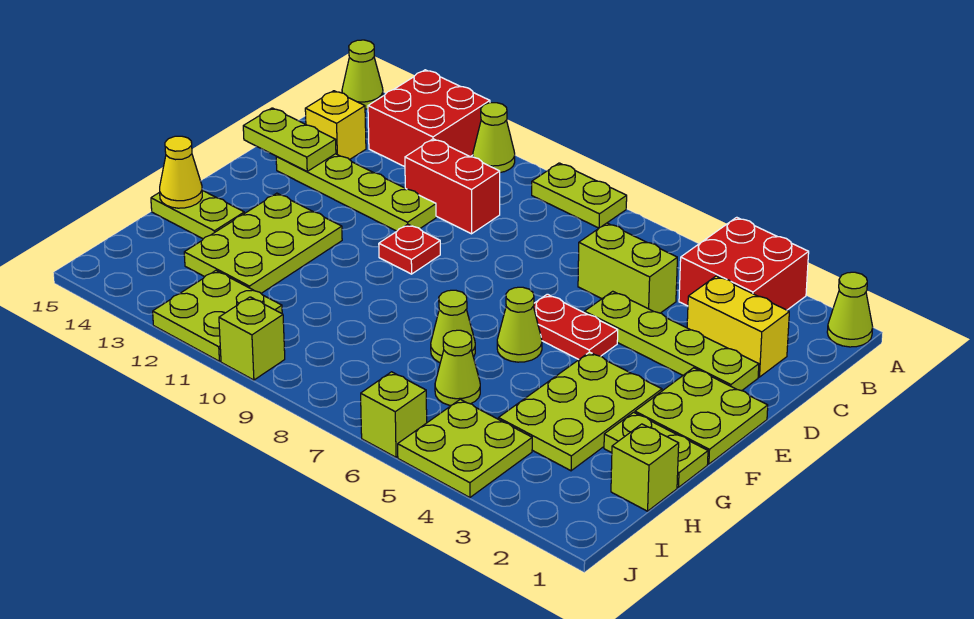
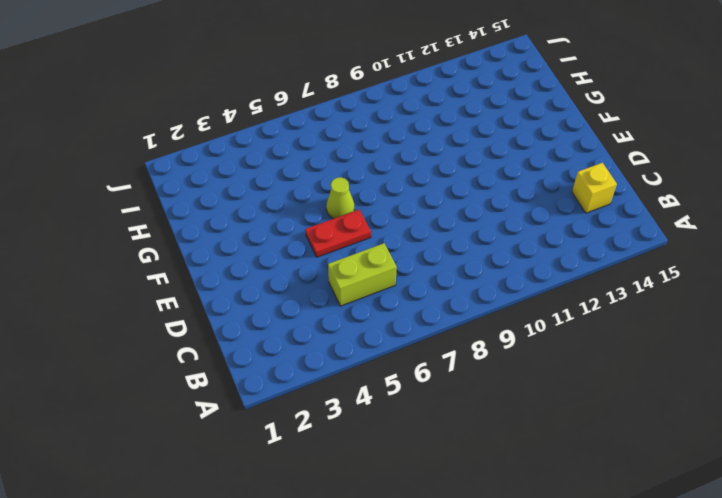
none -> lime cone A1 level 1
none -> red brick A3:B4 level 1
none -> lime plate A8:A9 level 1

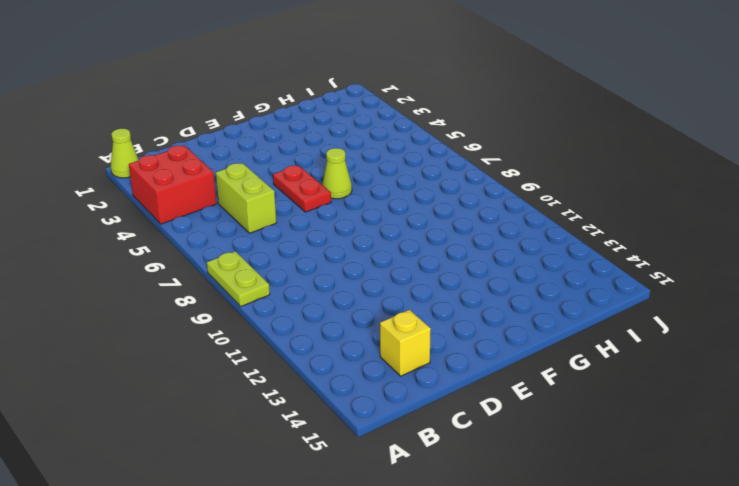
none -> lime cone A11 level 1
none -> red brick A12:B13 level 1
none -> lime cone A15 level 1

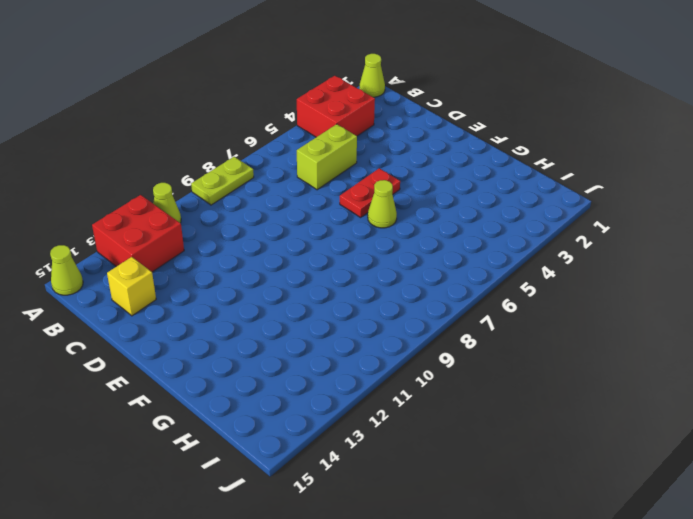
none -> yellow brick C2:C3 level 1
none -> red brick C10:C11 level 1
none -> lime plate D2:D5 level 1

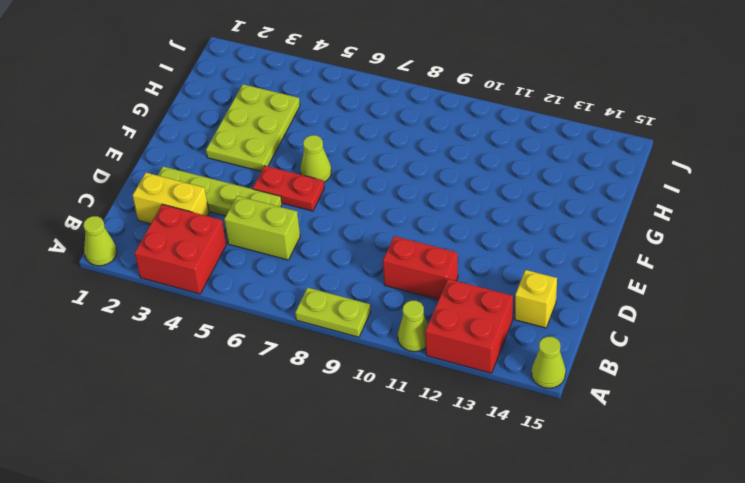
none -> lime plate D11:D14 level 1
none -> lime plate E1:F2 level 1
none -> red plate E10 level 1

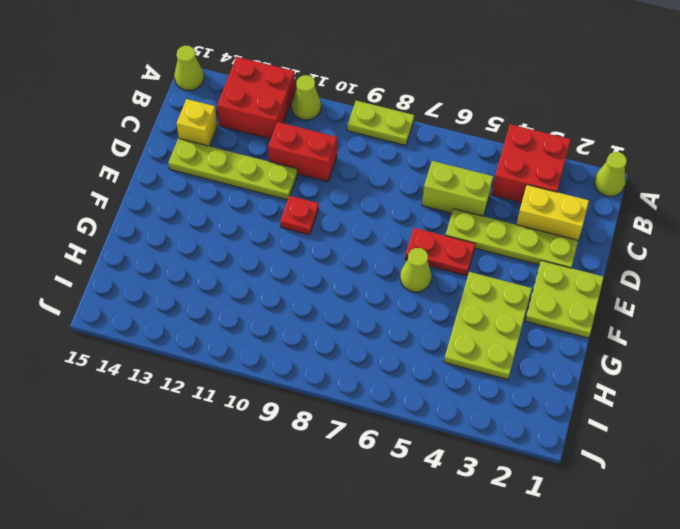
none -> lime plate F12:H13 level 1
none -> lime plate G1:G2 level 1
none -> lime cone G7 level 1

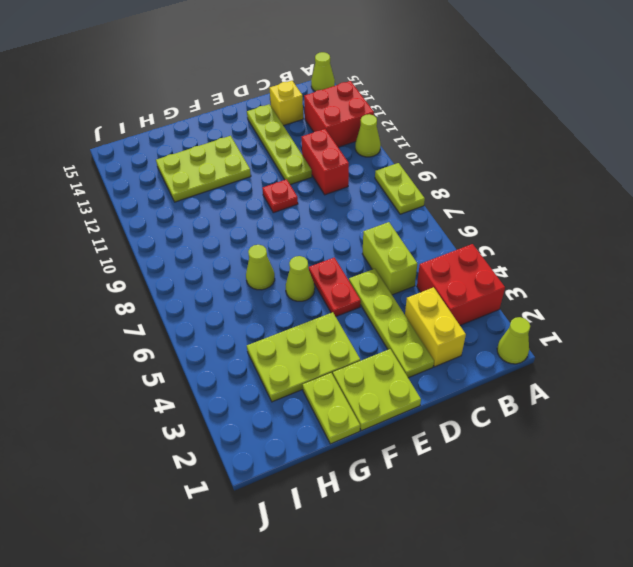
none -> lime plate G14:G15 level 1
none -> lime brick H1 level 1
none -> lime cone H6 level 1

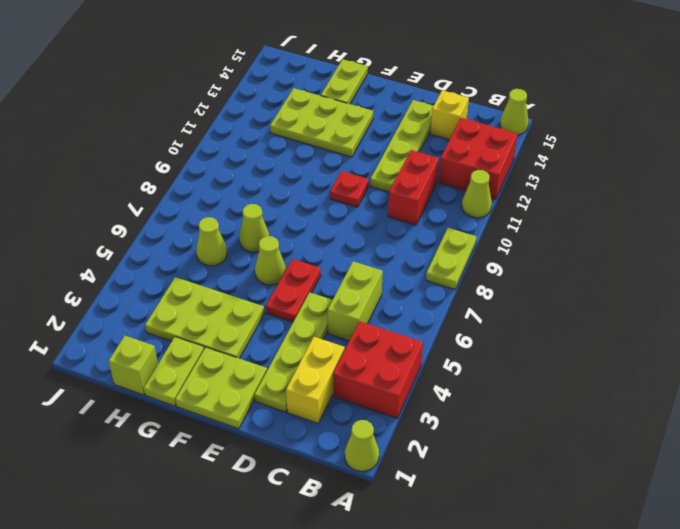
none -> lime plate I4:J5 level 1
none -> lime plate I11:J12 level 1
none -> lime brick J6 level 1

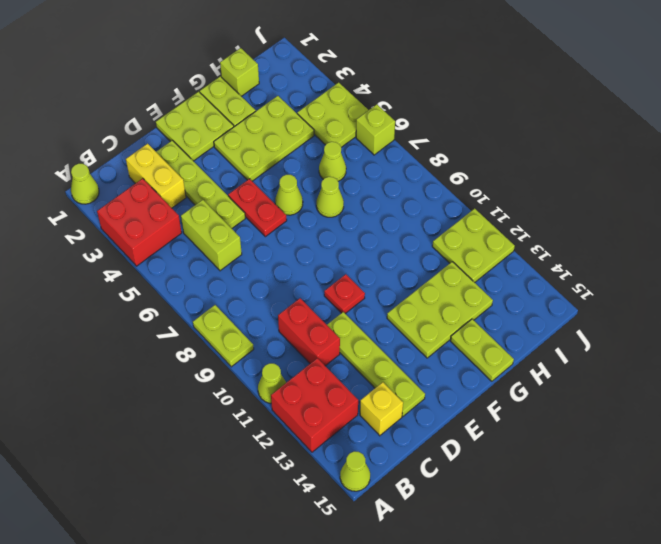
none -> lime brick J10 level 1
none -> lime plate D14:D15 level 2
none -> yellow cone G15 level 2

